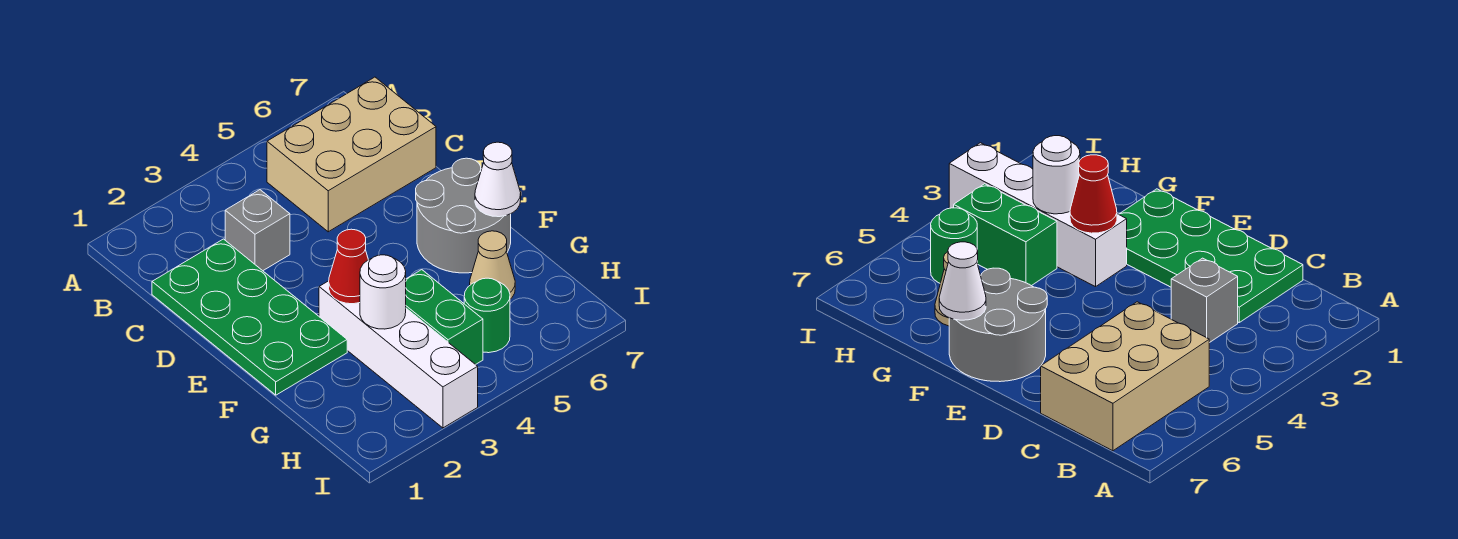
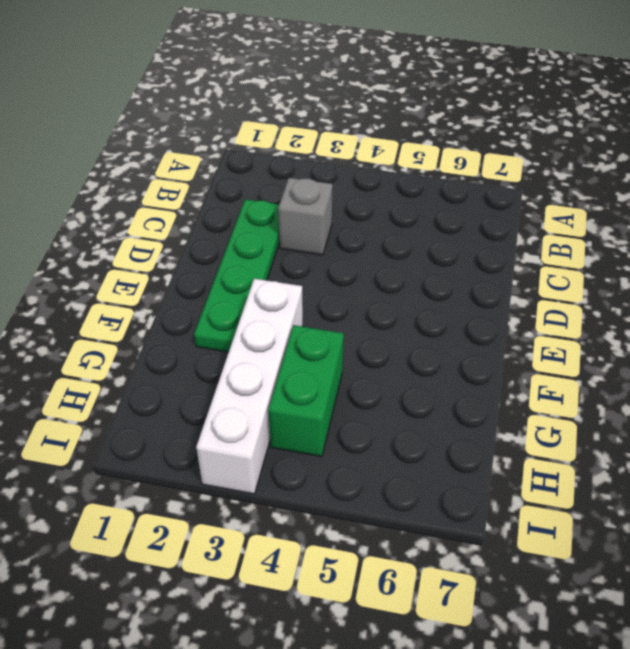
green plate C2:F2 level 1 -> green plate C1:F2 level 1
none -> tan brick B5:C7 level 1
none -> grey round brick E6:F7 level 1

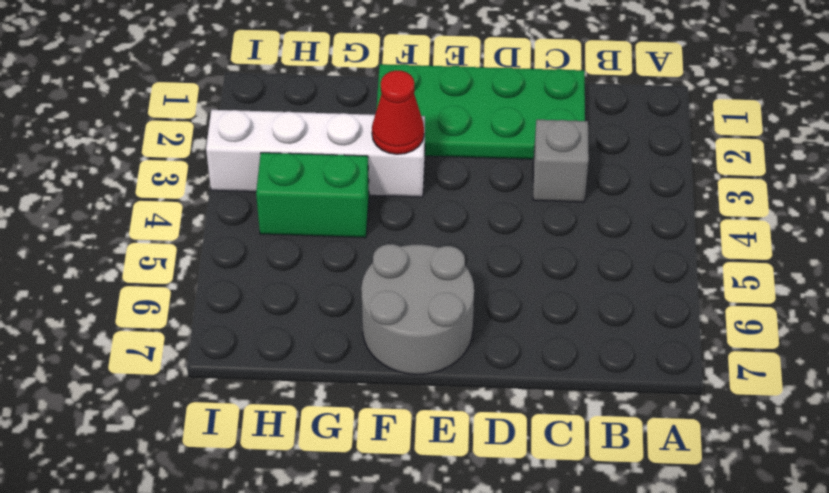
none -> tan brick B5:C7 level 1
none -> tan cone G6 level 1

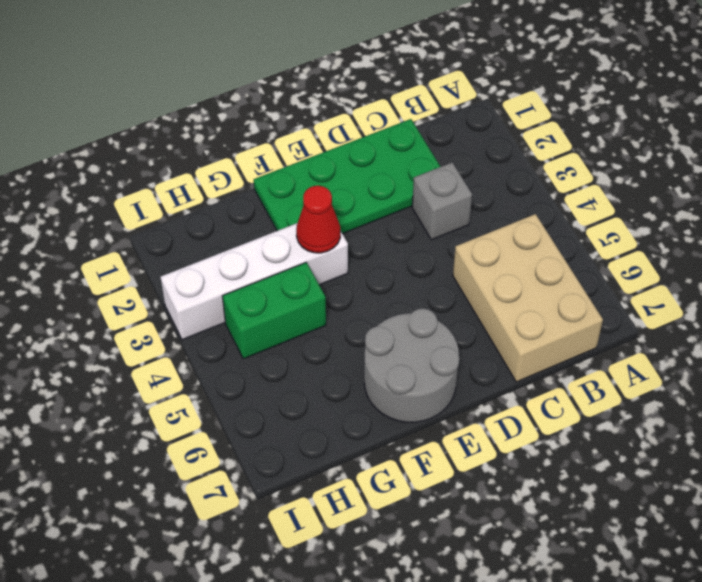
none -> tan cone G6 level 1
none -> green round brick H5 level 1

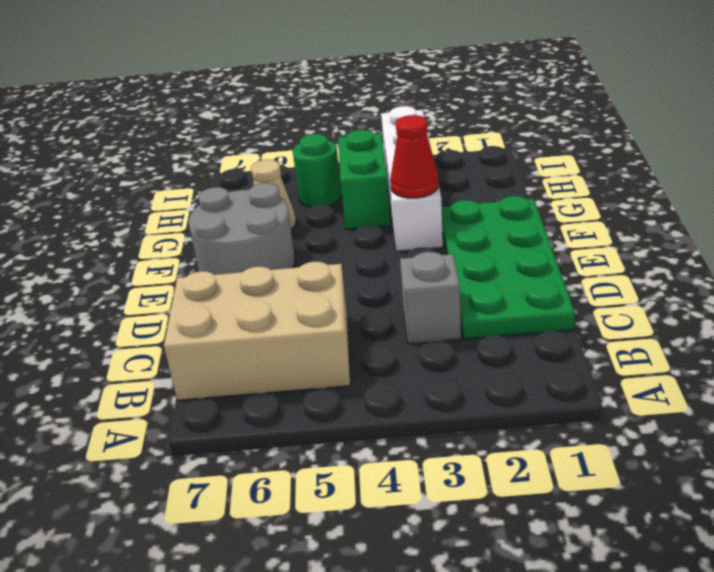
none -> white cone F7 level 2
none -> white round brick G3 level 2

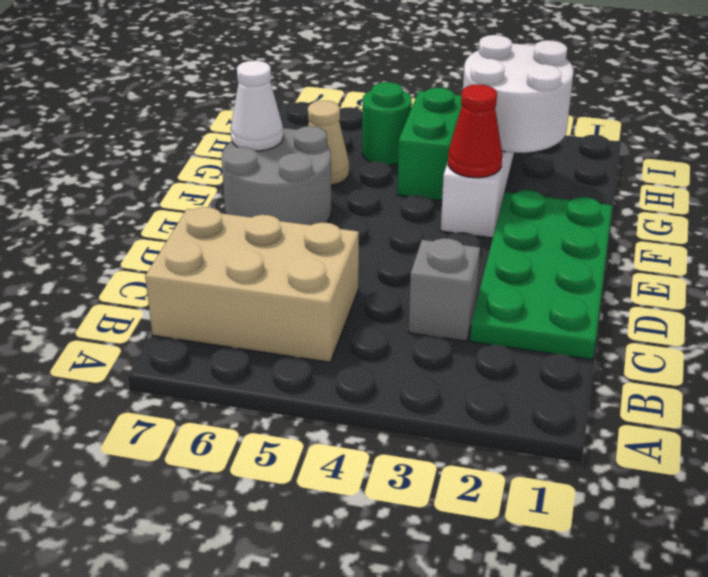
white round brick G2:H3 level 2 -> white round brick G3 level 2

